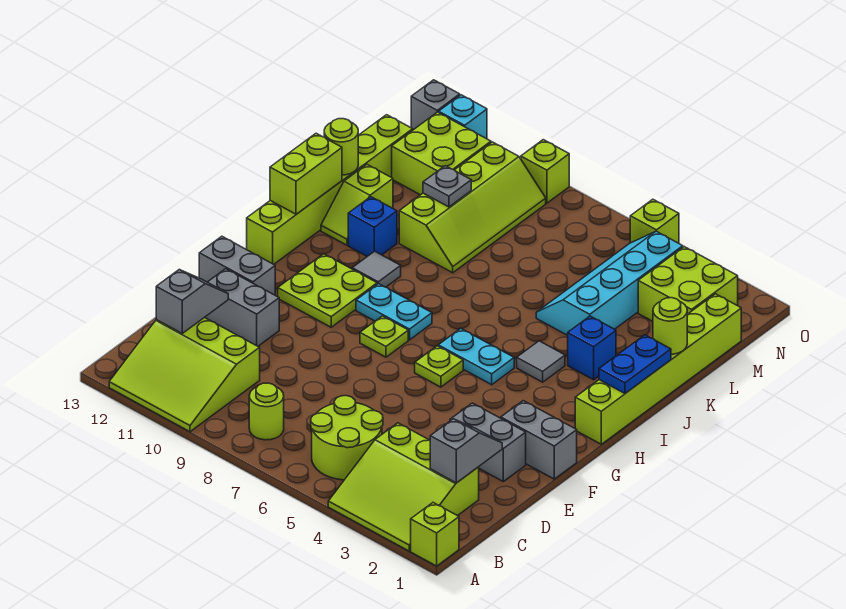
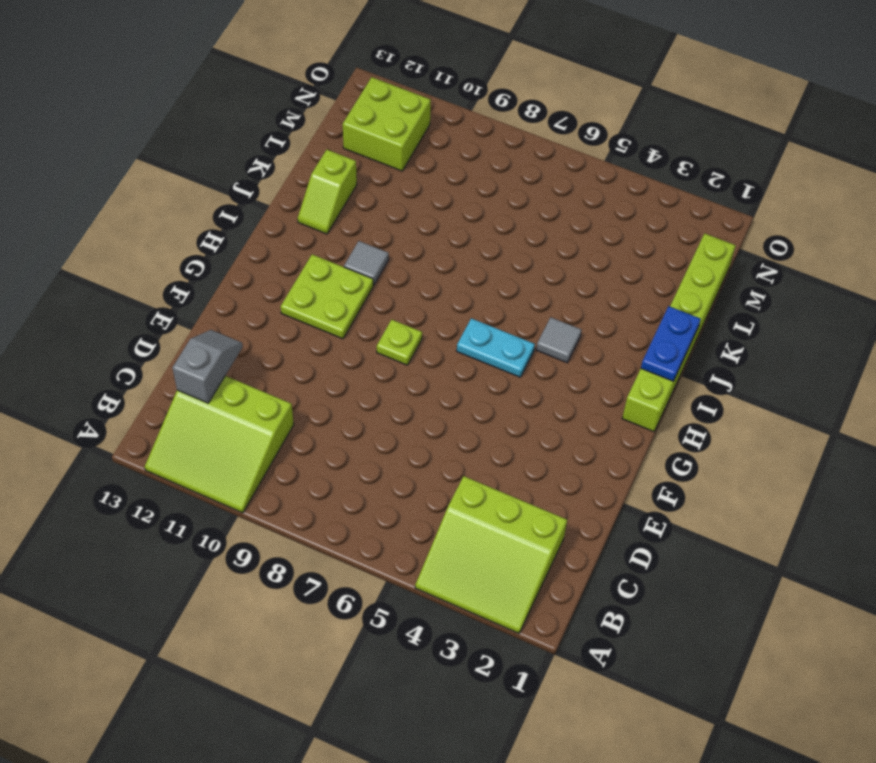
none -> lime brick A1 level 1
none -> lime round brick B5:C6 level 1
none -> lime round brick B8 level 1
none -> grey brick E2:E3 level 1

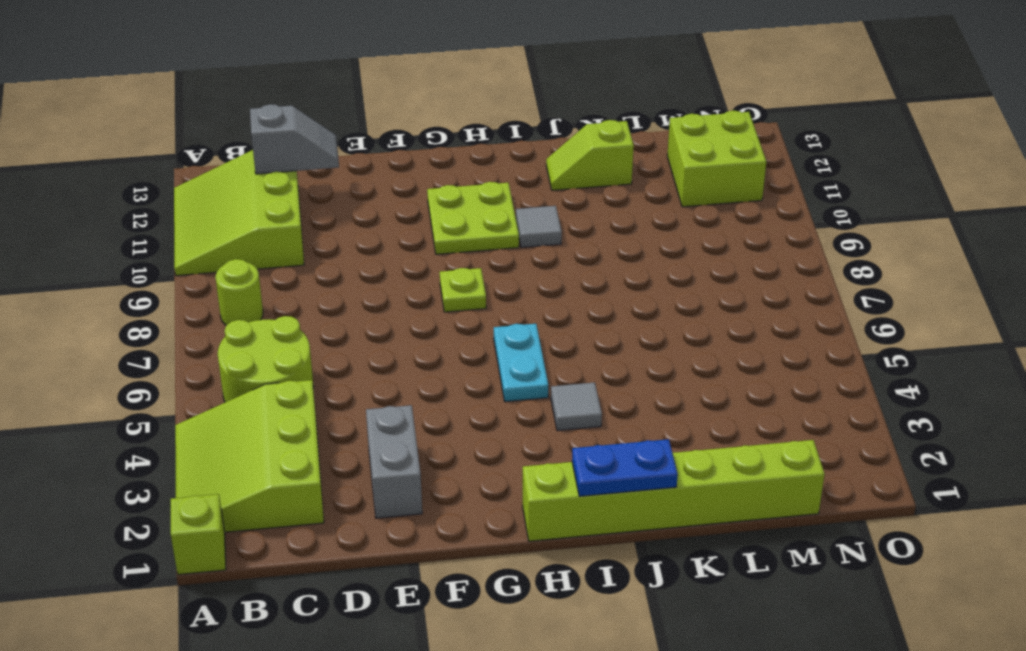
none -> grey brick E11:E12 level 1
none -> grey brick F1:F2 level 1
none -> grey brick F12:F13 level 1
none -> lime plate G6 level 1

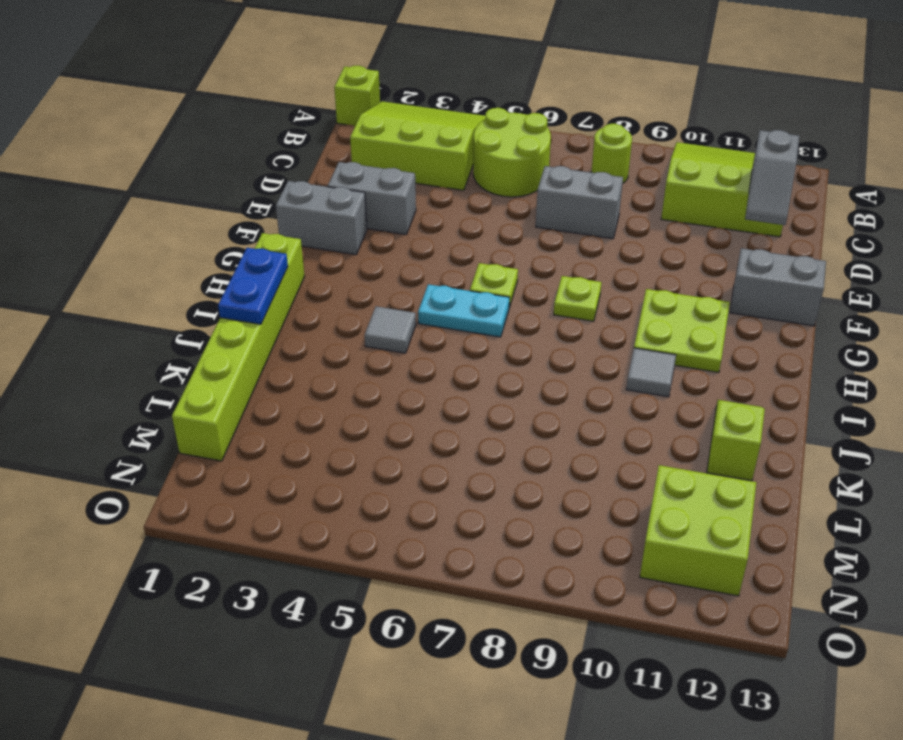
grey brick D7:D8 level 1 -> grey brick E11:E12 level 1
none -> cyan plate H8:H9 level 1
none -> lime brick H13:M13 level 1
none -> blue brick J3 level 1
none -> blue brick J11 level 1

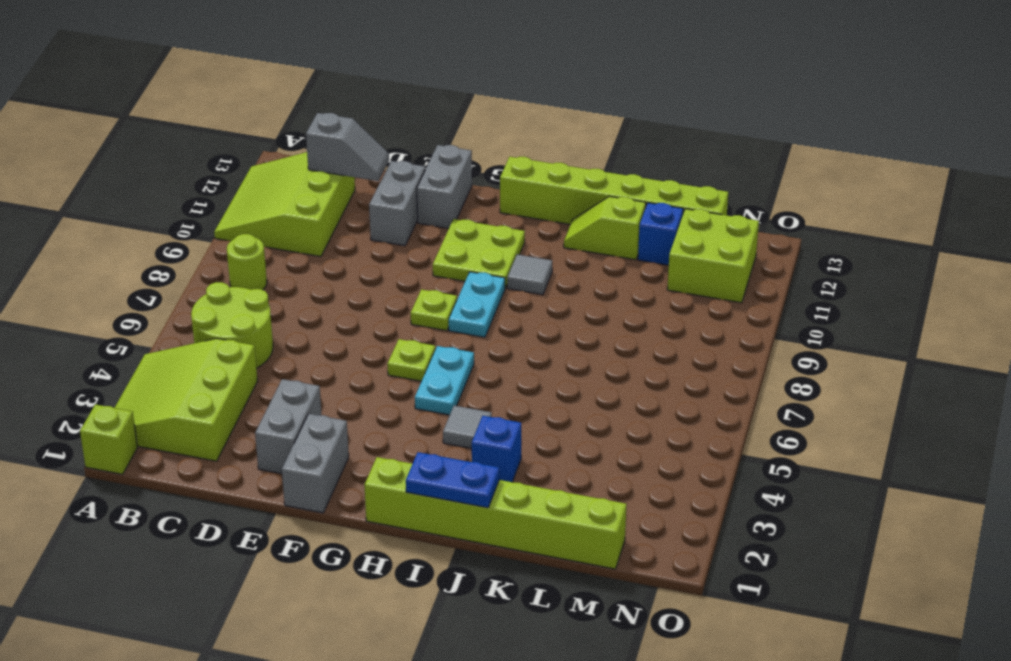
blue brick L12 level 1 -> blue brick J11 level 1
none -> cyan slope K4:N5 level 1 top 4
none -> lime slope K9:N10 level 1 top 10
none -> lime brick M2:N3 level 1
none -> lime brick O5 level 1

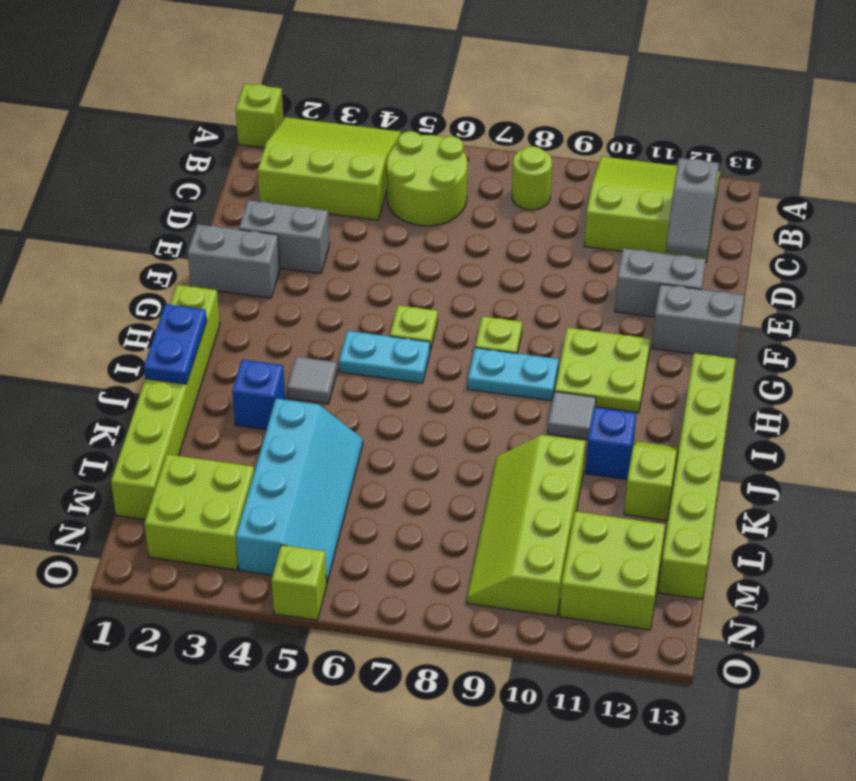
none -> lime brick O9 level 1
none -> cyan brick O12 level 1
none -> grey brick O13 level 1
none -> grey slope C2:D2 level 2 top C

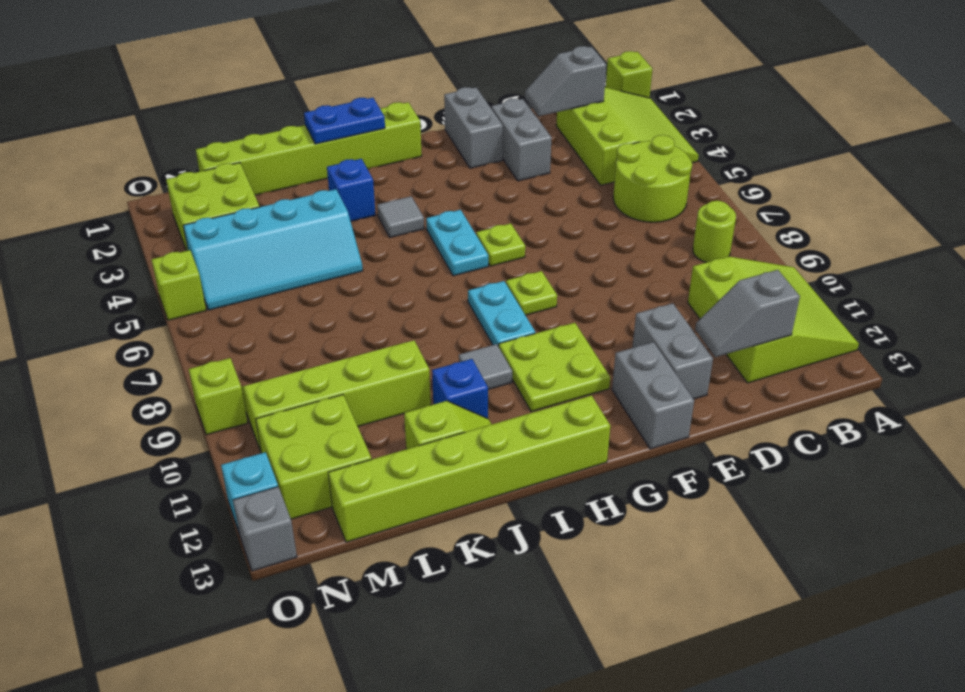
none -> lime brick I13:J13 level 2
none -> lime round brick K1 level 2
none -> lime round brick K13 level 2
none -> grey plate L10 level 2

